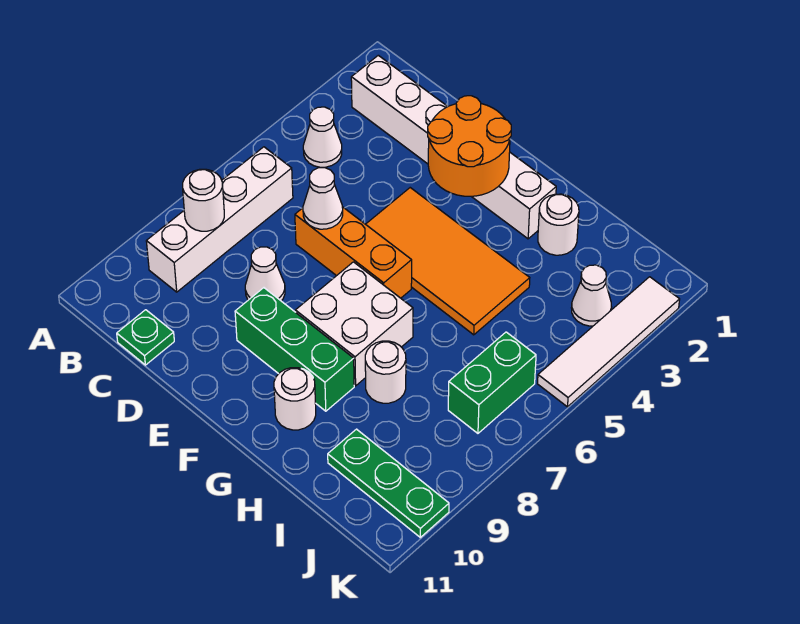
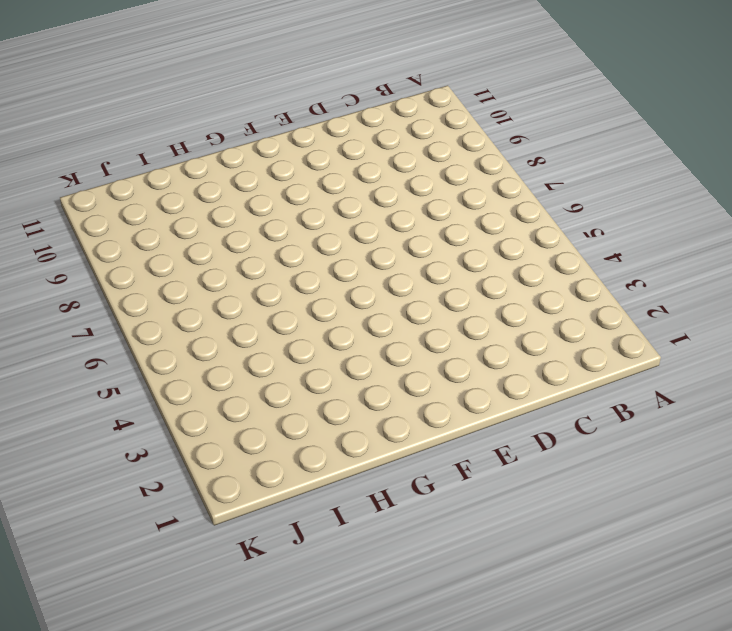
none -> white brick B2:G2 level 1
none -> white cone B4 level 1
none -> white brick B6:B9 level 1

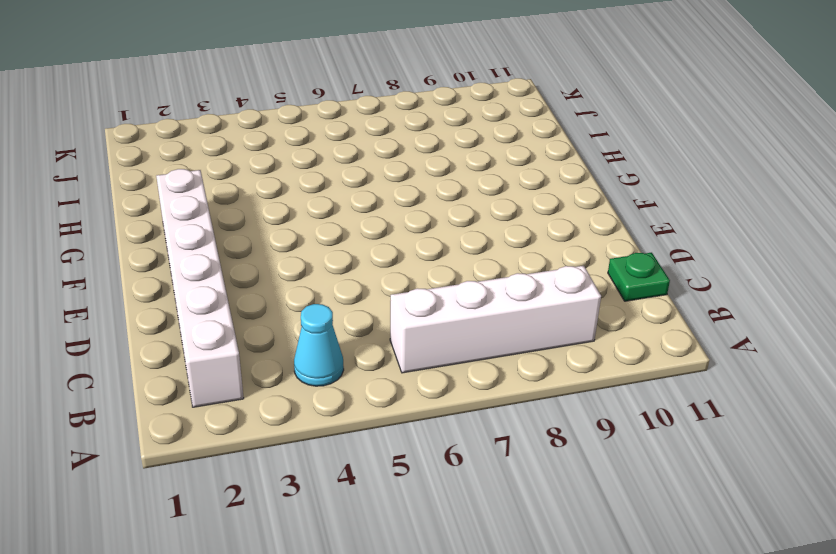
cyan cone B4 level 1 -> white cone B4 level 1
none -> orange brick D6:F6 level 1
none -> white cone D8 level 1
none -> orange tile E4:H5 level 1

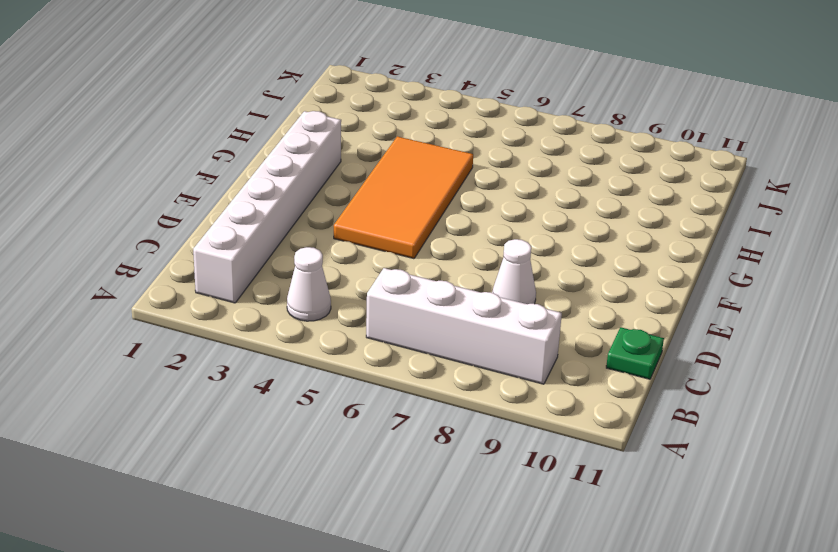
none -> orange brick D6:F6 level 1
none -> green brick E9:G9 level 1
none -> white brick F7:G8 level 1

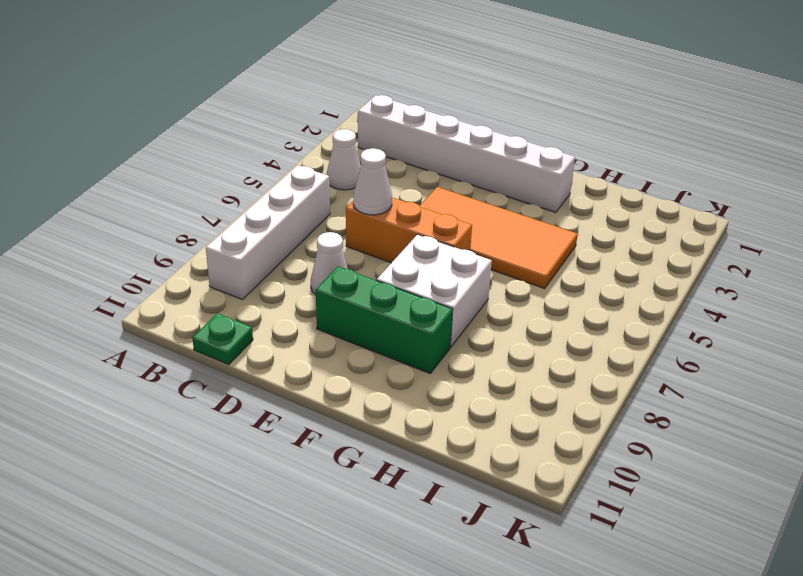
none -> white round brick G10 level 1
none -> white round brick H2 level 1
none -> white round brick H8 level 1

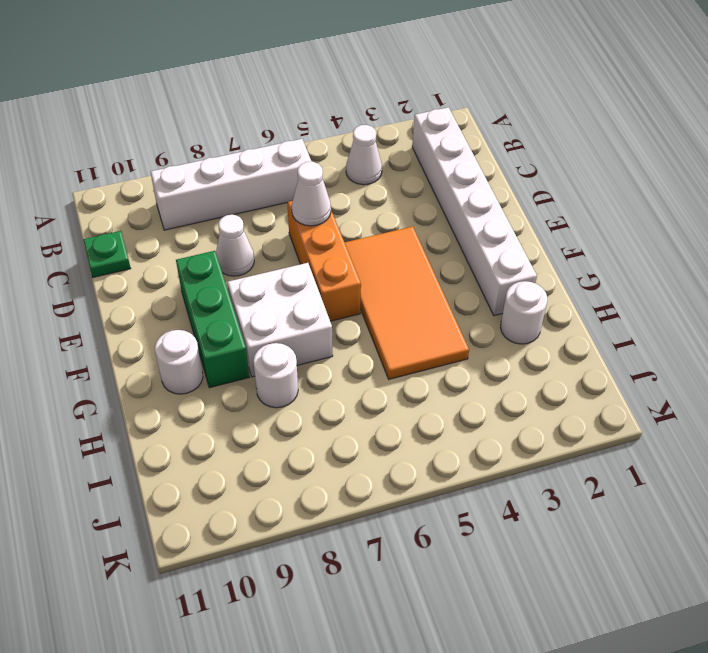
none -> green plate I10:K10 level 1
none -> white cone J3 level 1
none -> green brick J6:J7 level 1

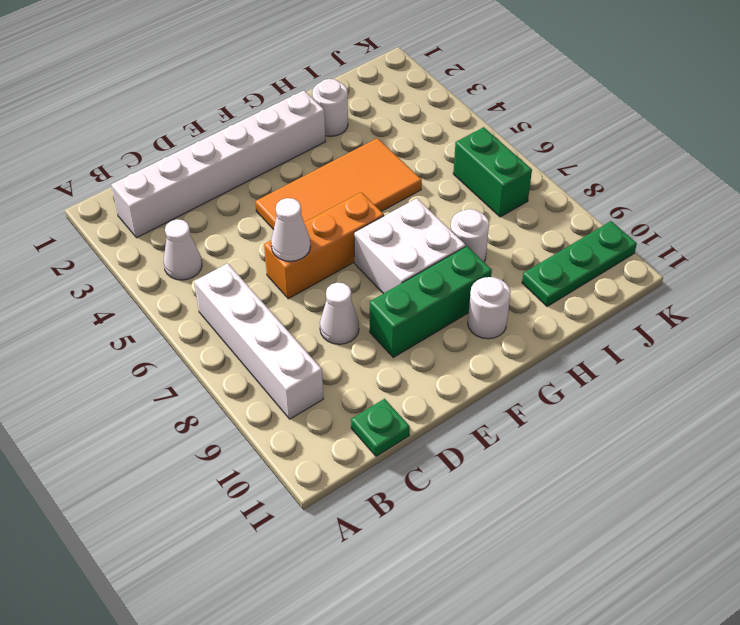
none -> white cone J3 level 1
none -> white tile K2:K5 level 1
none -> white round brick B8 level 2

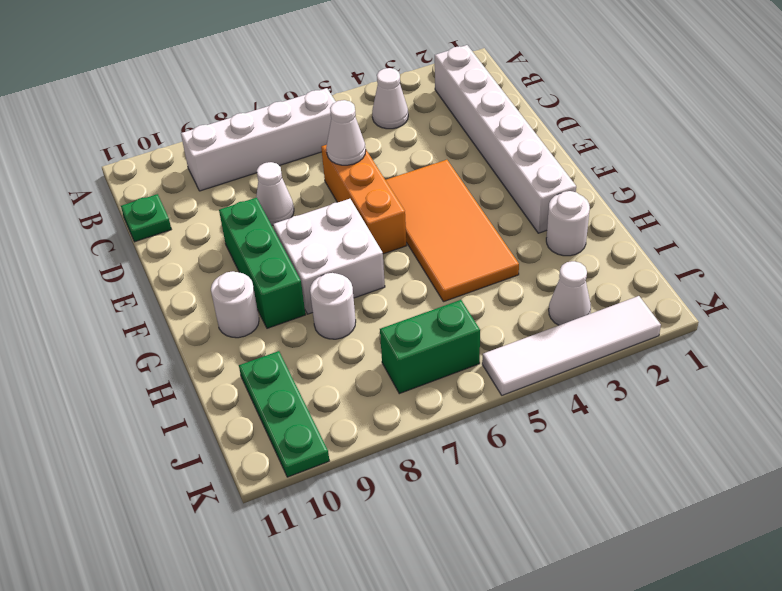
none -> white round brick B8 level 2
none -> orange round brick E2:F3 level 2

